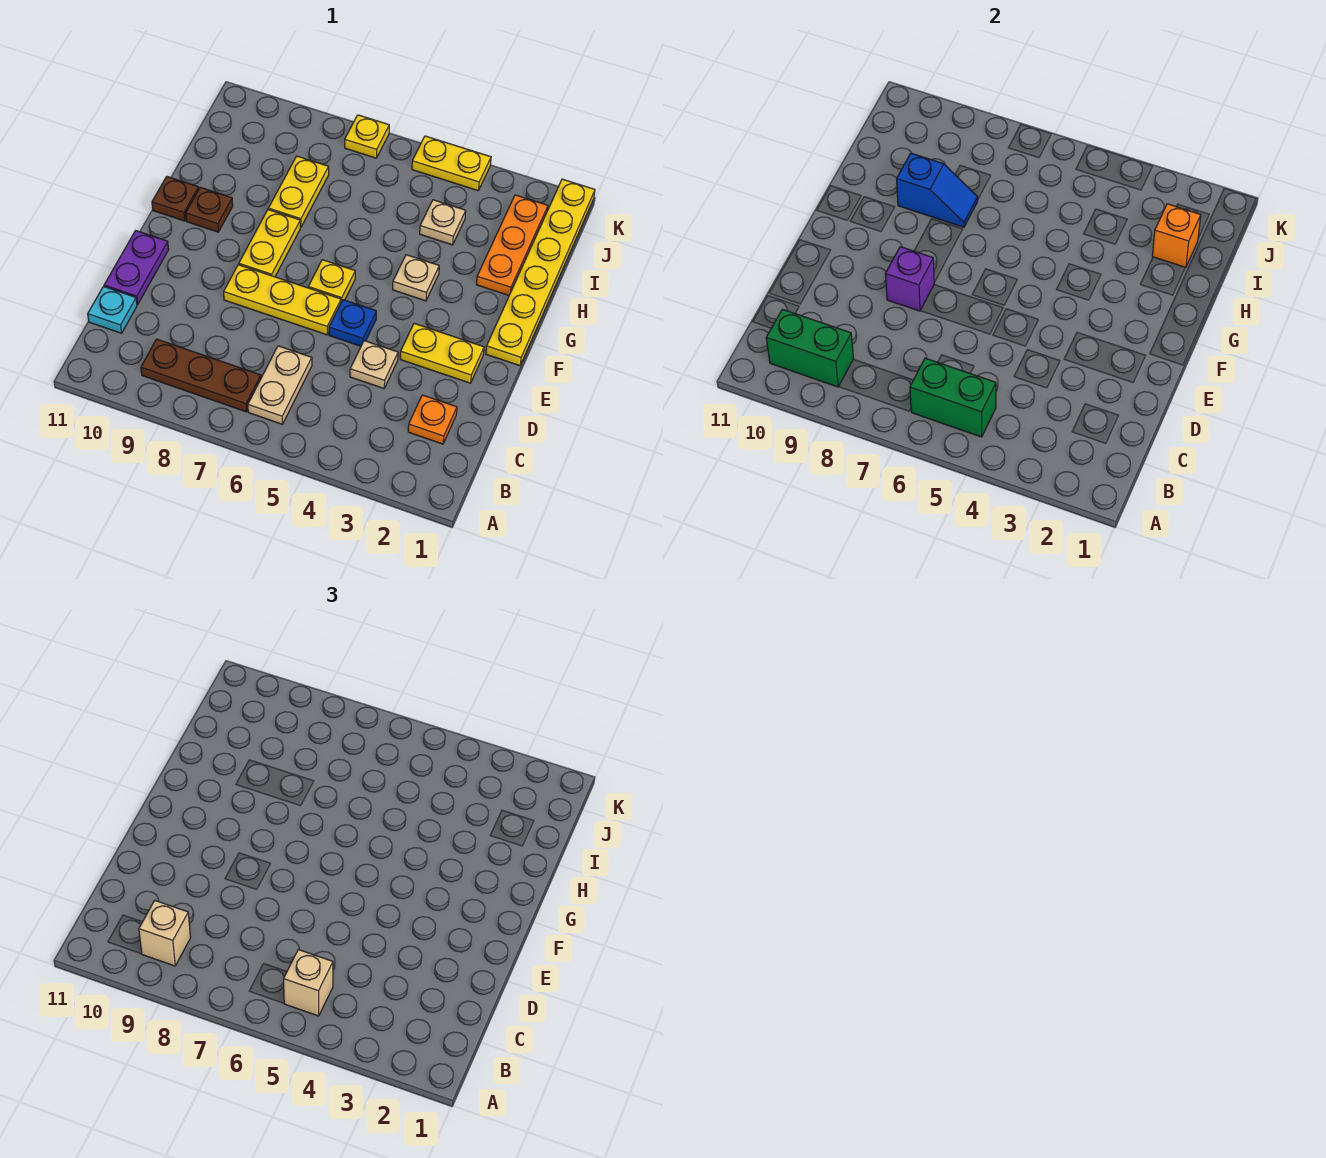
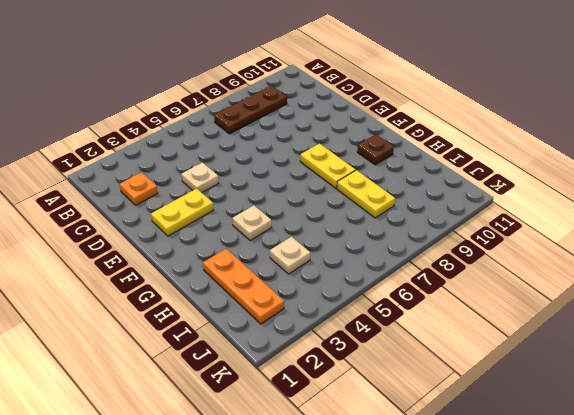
none -> tan plate B6:C6 level 1
none -> cyan plate C11 level 1
none -> purple plate D11:E11 level 1

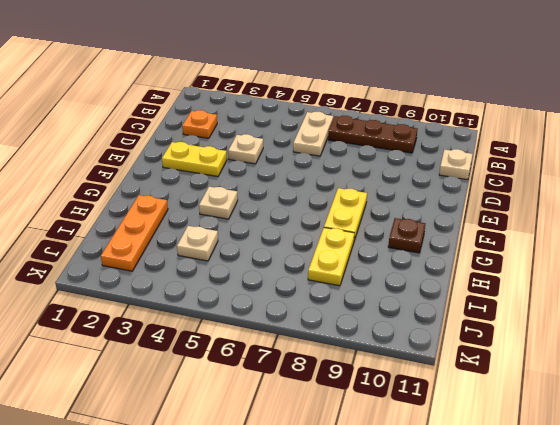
tan plate C11 level 1 -> cyan plate C11 level 1
none -> purple plate D11:E11 level 1
none -> blue plate E5 level 1
none -> yellow plate E6:E8 level 1

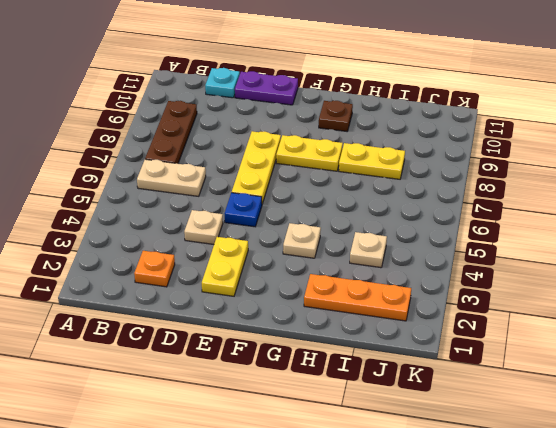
none -> yellow plate F1:K1 level 1
none -> yellow plate F6 level 1
none -> brown plate G11 level 1

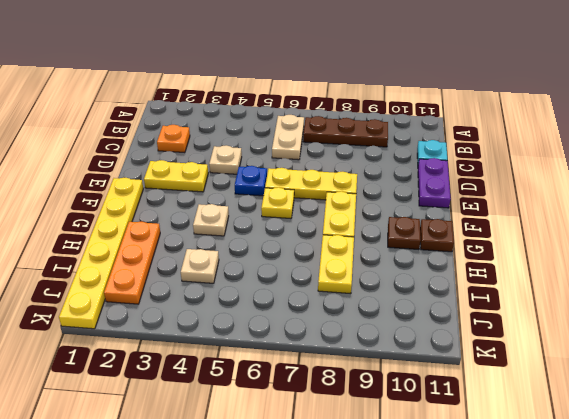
none -> yellow plate K4:K5 level 1
none -> yellow plate K7 level 1
none -> green brick B5:B6 level 2

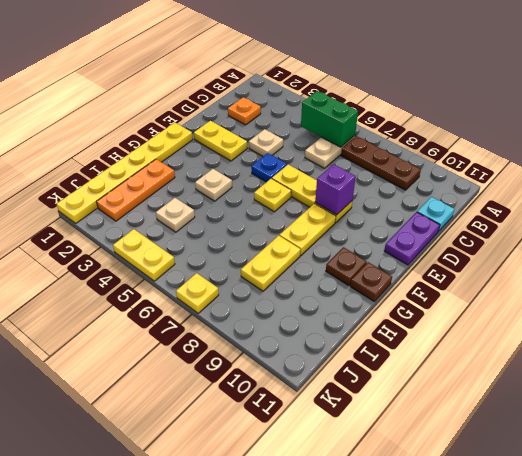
none -> green brick B9:B10 level 2
none -> blue slope H8:H9 level 2 top 9
none -> orange brick I2 level 2

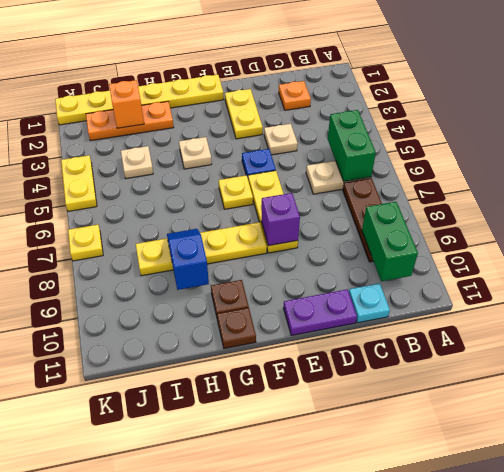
none -> tan brick B5 level 3
none -> tan brick B9 level 3

